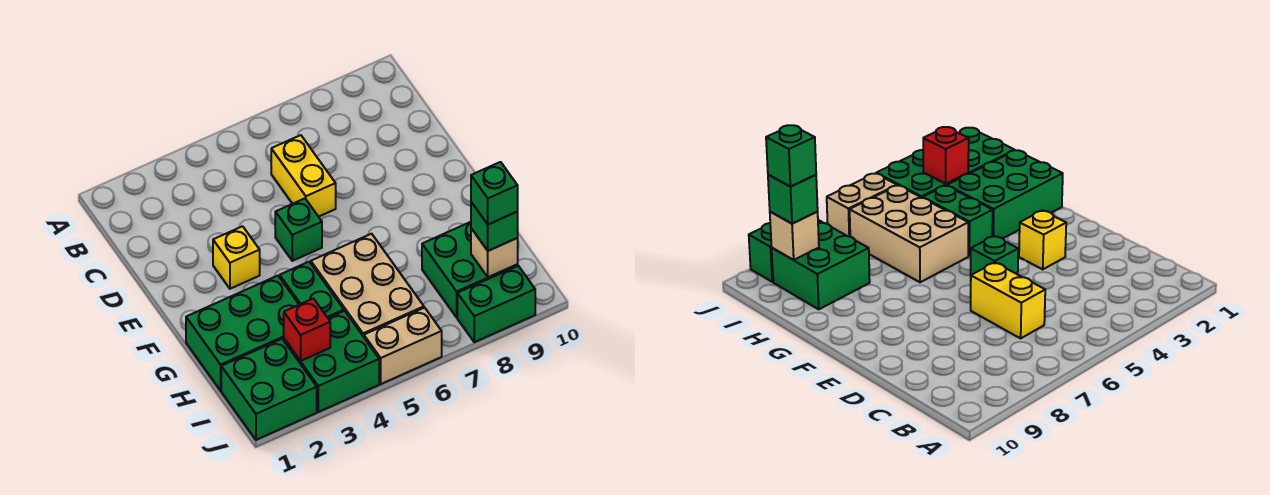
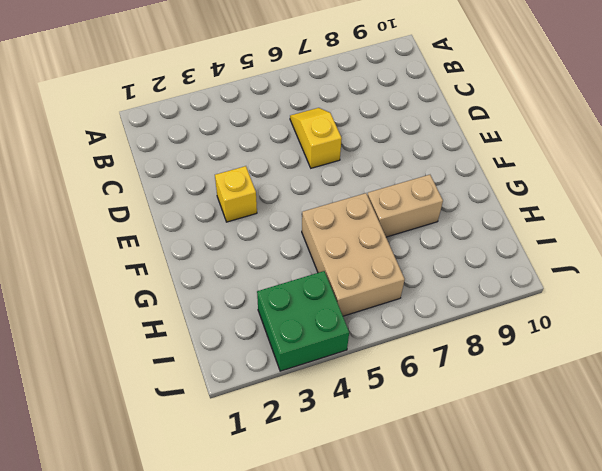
yellow slope C6:D6 level 1 top D -> yellow brick C6:D6 level 1
tan brick G7:G8 level 1 -> tan brick J5:J6 level 1
none -> green brick E5 level 1
none -> green brick G1:H3 level 1
none -> green brick G4:H4 level 1

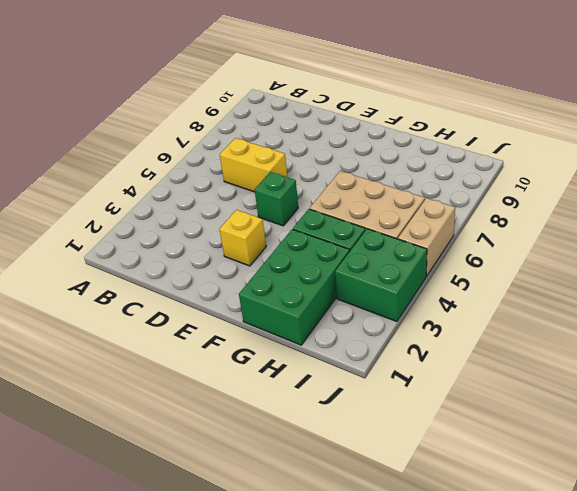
none -> green brick H8:I9 level 1
none -> green brick I1:J2 level 1
none -> green brick J8:J9 level 1

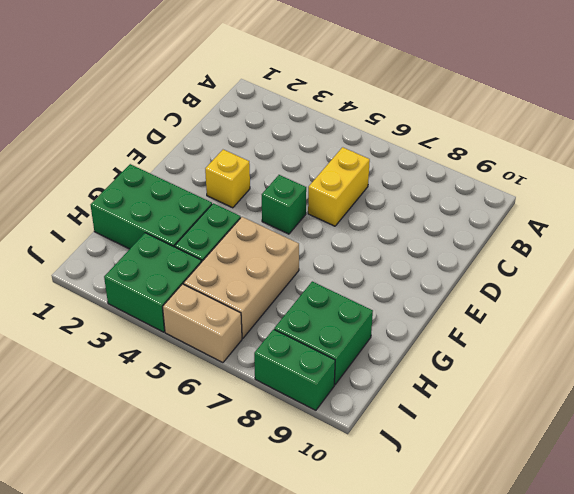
none -> green brick I1:J2 level 1
none -> red brick I3 level 2
none -> tan brick I9 level 2

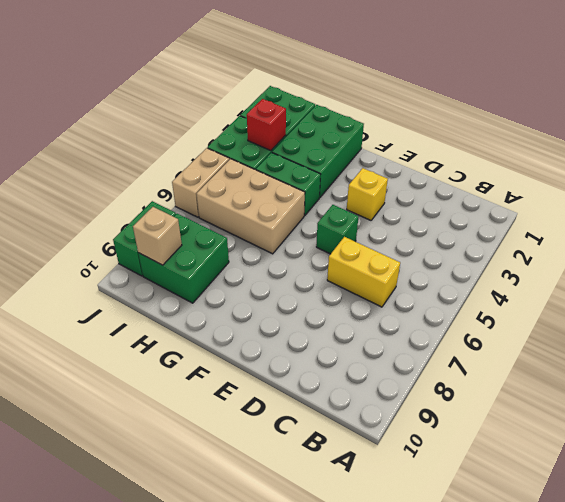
none -> green brick I9 level 3
none -> green brick I9 level 4

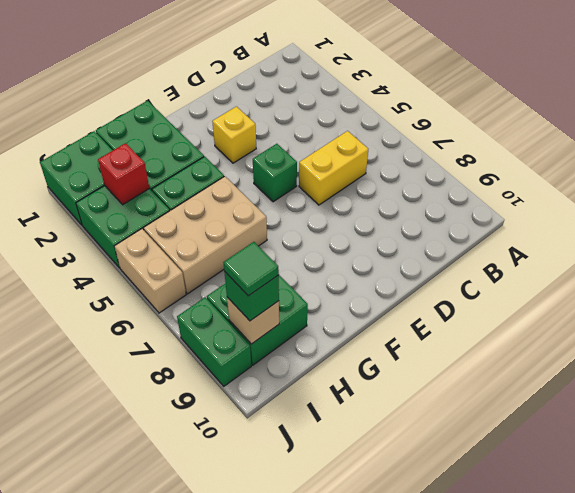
green tile I9 level 4 -> green brick I9 level 4

